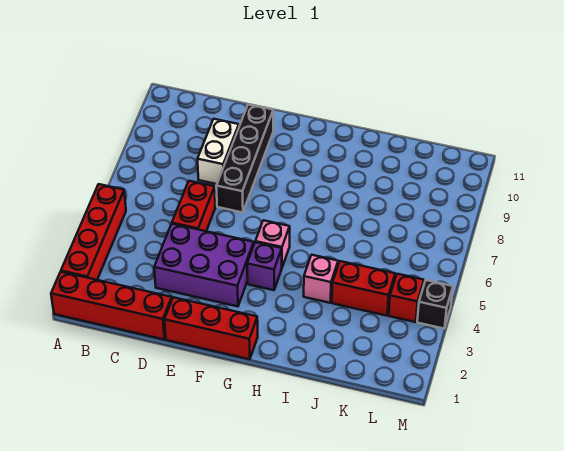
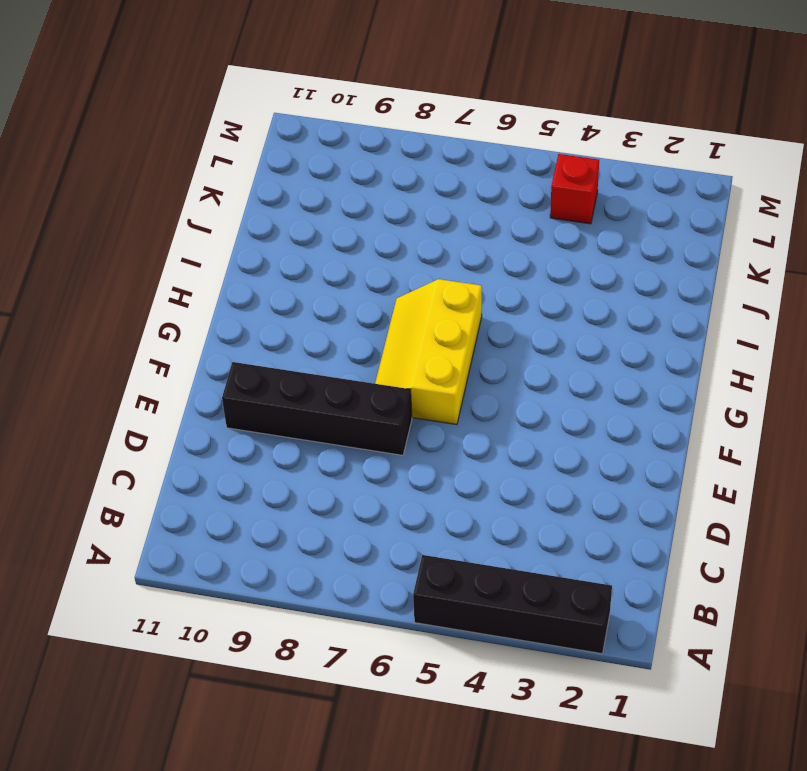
black brick A2:A5 level 1 -> red brick A2:A5 level 1
yellow slope F6:H7 level 1 top 6 -> none
none -> red brick A1:D1 level 1
none -> purple brick D3:F4 level 1
none -> red brick D5:D6 level 1

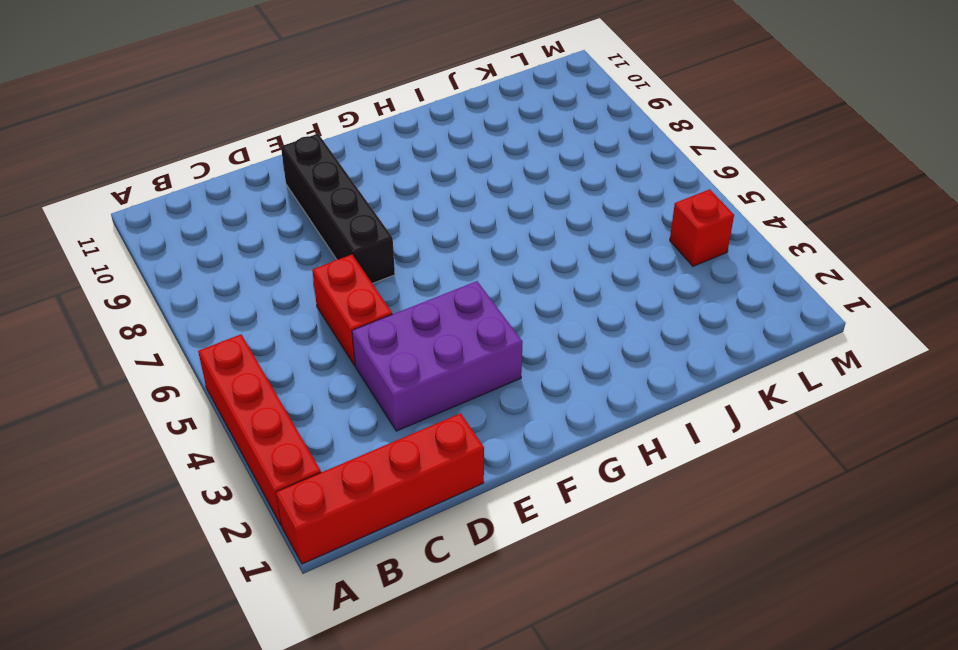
none -> white brick D8:D9 level 1
none -> red brick E1:G1 level 1
none -> purple brick G4 level 1

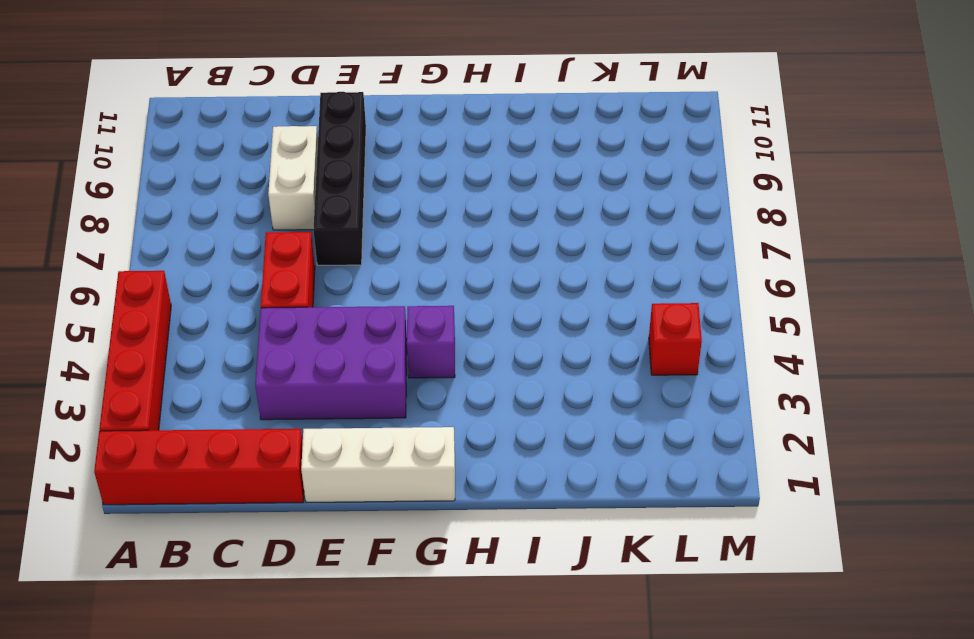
white brick E1:G1 level 1 -> red brick E1:G1 level 1
none -> pink brick G5 level 1
none -> pink brick I4 level 1
none -> red brick J4:K4 level 1

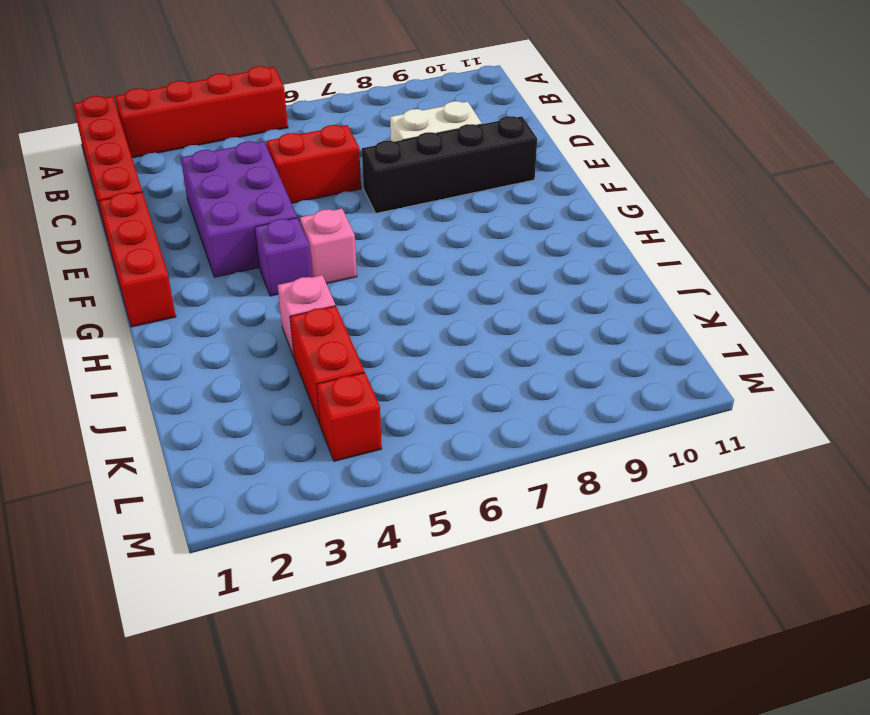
none -> black brick M4 level 1

